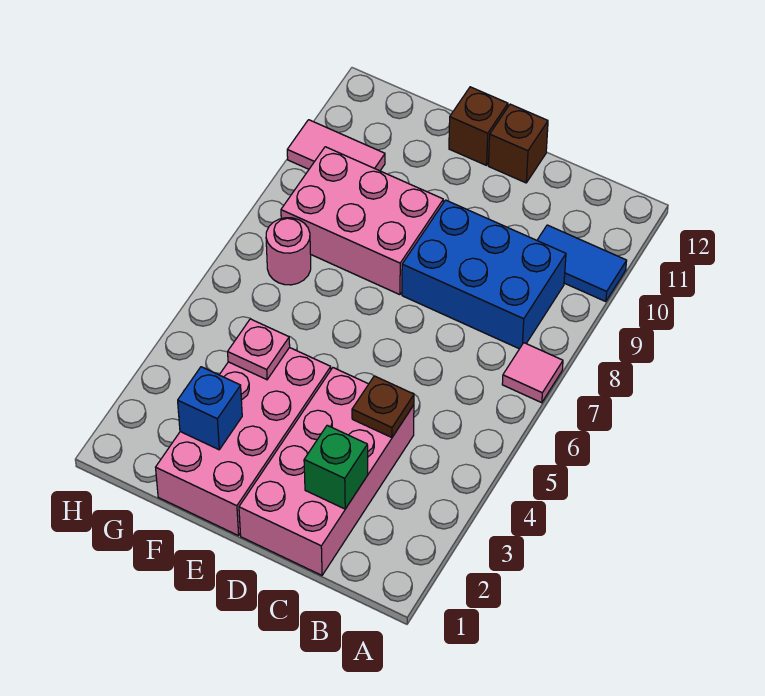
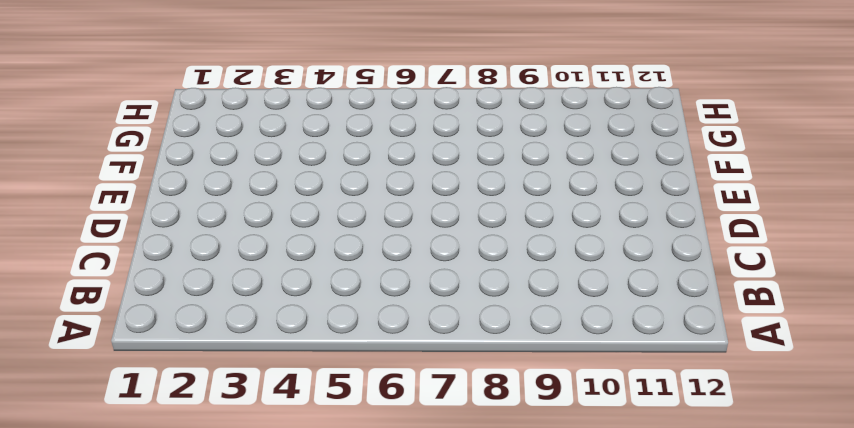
none -> pink tile A7 level 1
none -> blue tile A10:B10 level 1
none -> blue brick B8:D9 level 1

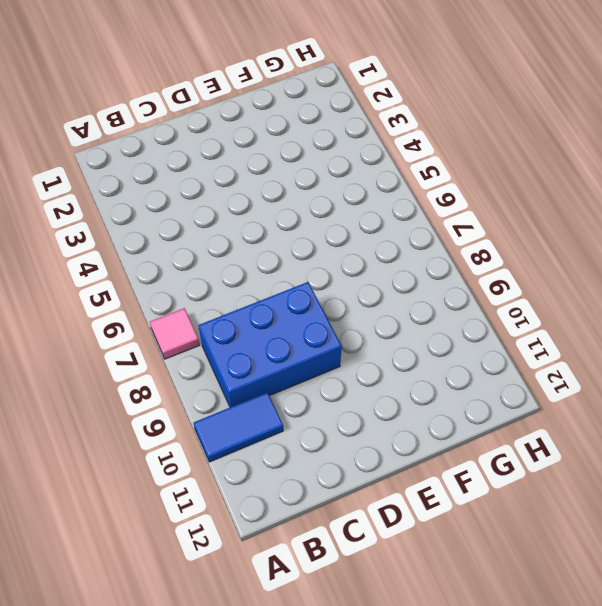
none -> pink brick C1:D4 level 1
none -> brown brick D12 level 1
none -> pink brick E1:F4 level 1

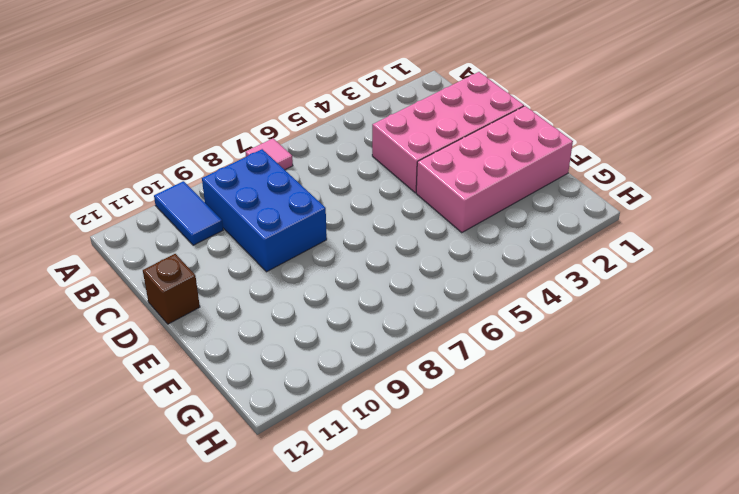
none -> pink brick E8:G9 level 1
none -> brown brick E12 level 1
none -> pink round brick G7 level 1

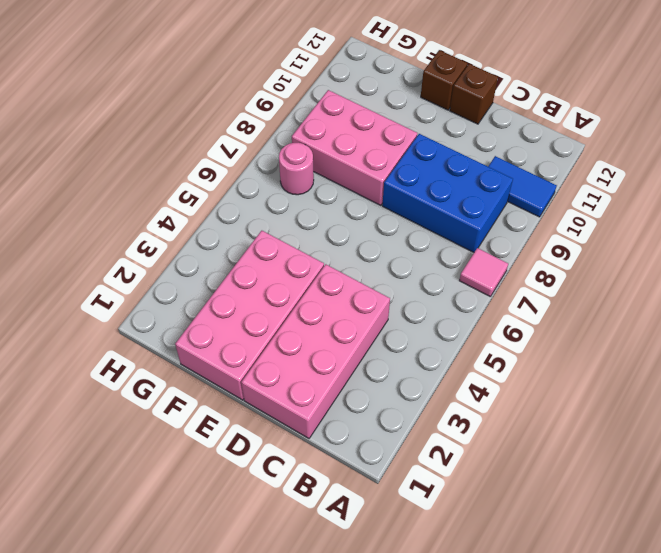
none -> pink tile G10:H10 level 1
none -> green brick C2 level 2
none -> brown plate C4 level 2

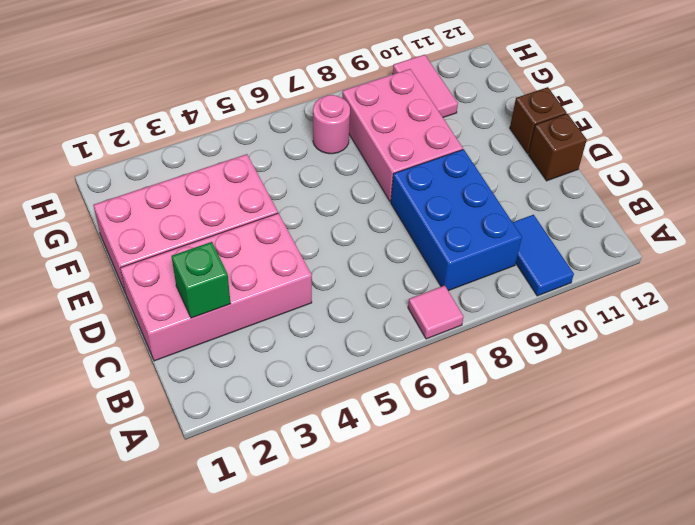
none -> brown plate C4 level 2
none -> blue brick F2 level 2
none -> pink plate F4 level 2

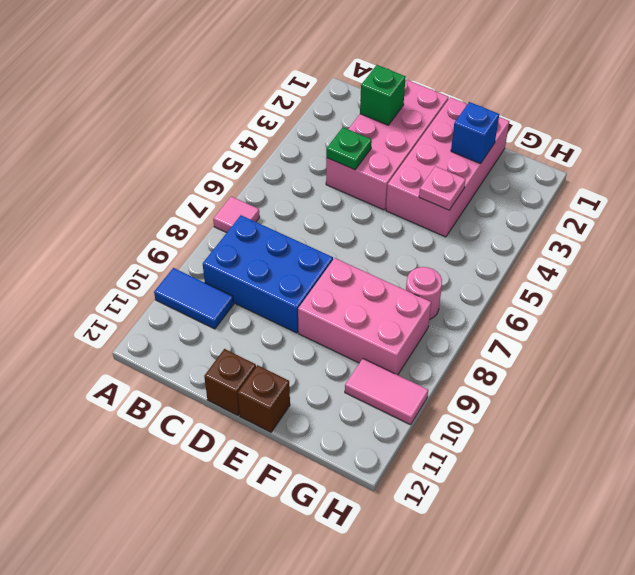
green plate C4 level 2 -> brown plate C4 level 2

